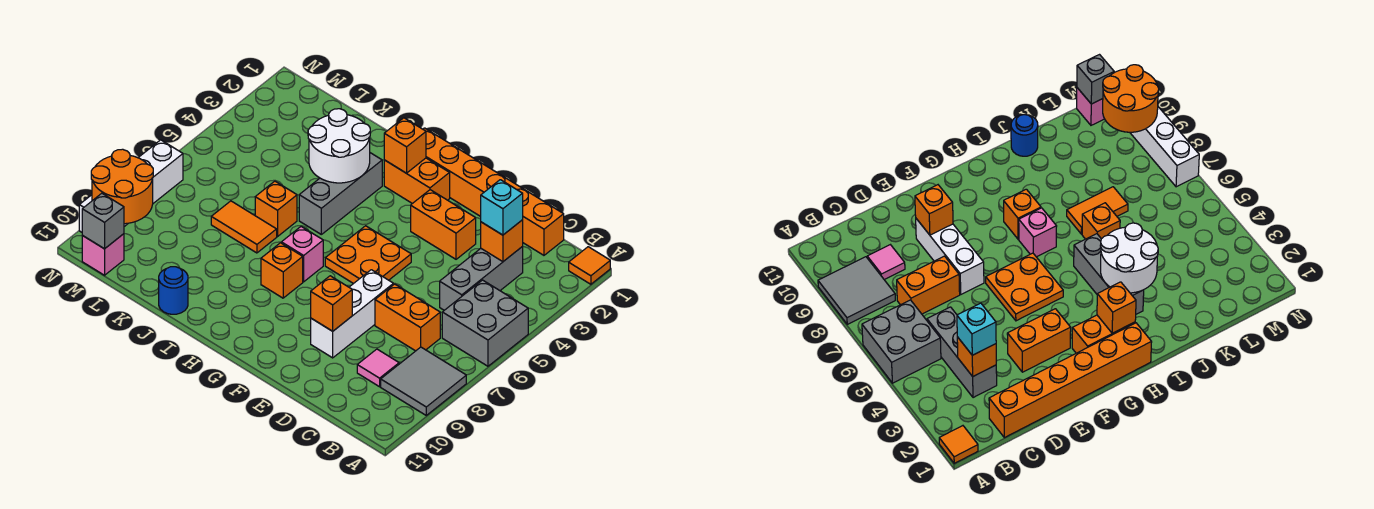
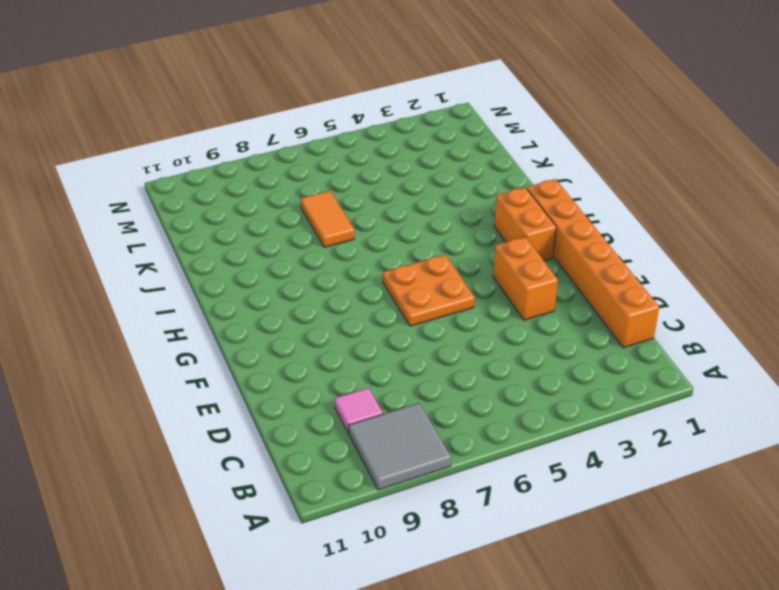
none -> orange tile A1 level 1
none -> grey brick A5:B6 level 1
none -> grey brick C3:C5 level 1

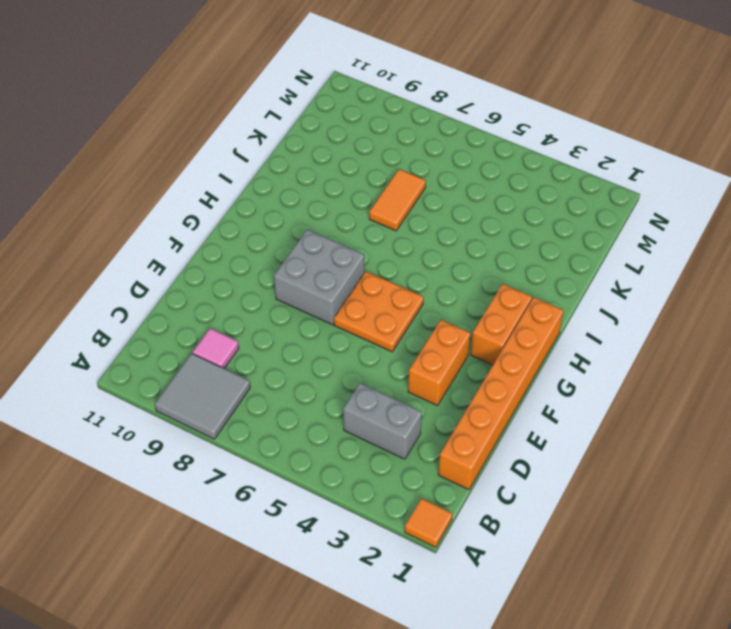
grey brick C3:C4 level 1 -> grey brick C3:C5 level 1
grey brick F7:G8 level 1 -> grey brick A5:B6 level 1
none -> orange brick C7:D7 level 1
none -> white brick E7:E9 level 1
none -> pink brick H7 level 1

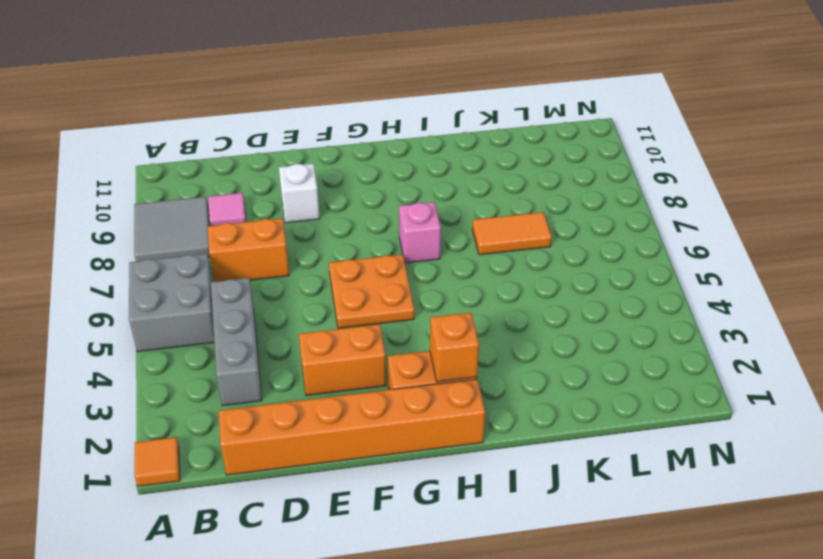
white brick E9 level 1 -> white brick E7:E9 level 1
none -> orange brick H8 level 1
none -> grey brick I3:I5 level 1
none -> orange brick J6 level 1

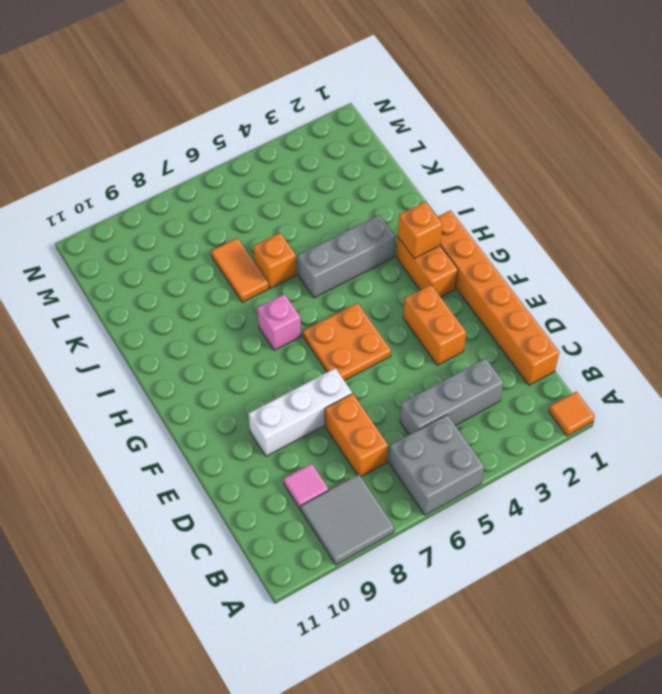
none -> orange brick H8 level 1
none -> blue round brick J11 level 1
none -> pink brick M11 level 1

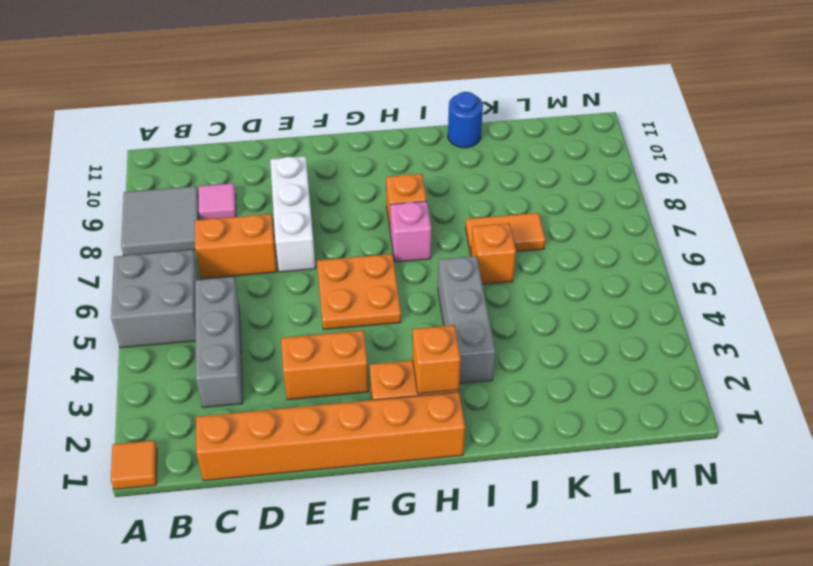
none -> pink brick M11 level 1
none -> white brick N7:N10 level 1
none -> orange brick C3 level 2

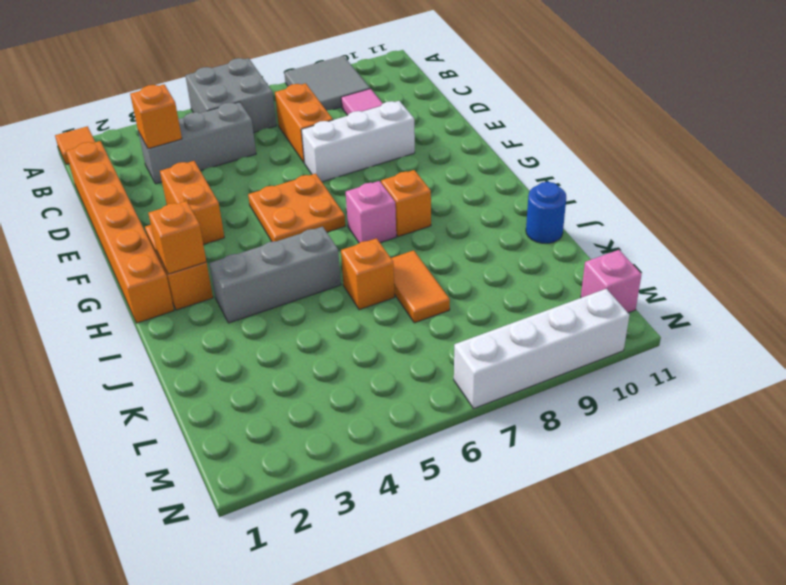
none -> orange brick E9 level 2
none -> white round brick I3:J4 level 2
none -> orange round brick M9:N10 level 2

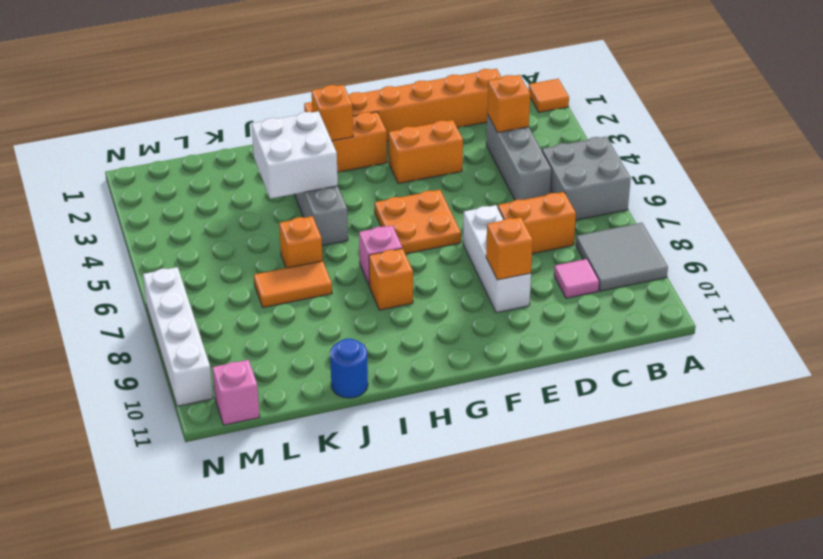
white brick I3:J4 level 2 -> white round brick I3:J4 level 2
none -> orange round brick M9:N10 level 2
none -> grey brick M11 level 2
none -> cyan brick C3 level 3

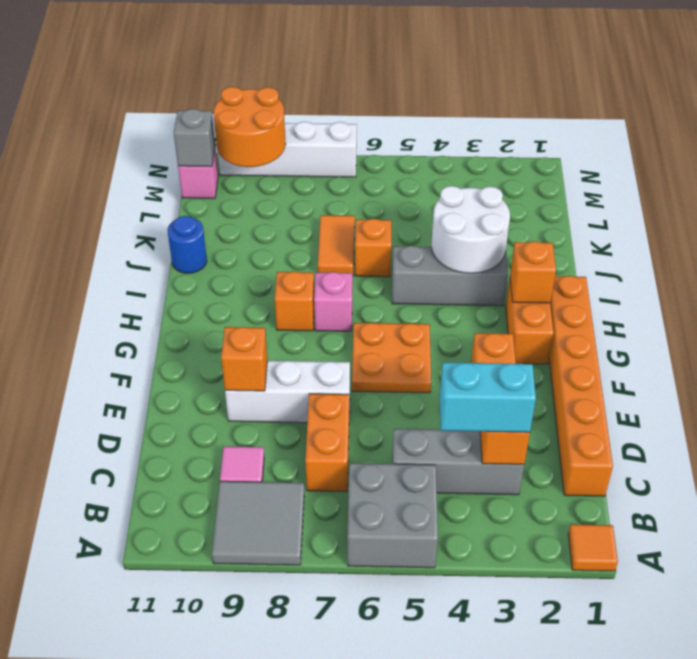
cyan brick C3:C4 level 3 -> cyan brick C3 level 3

